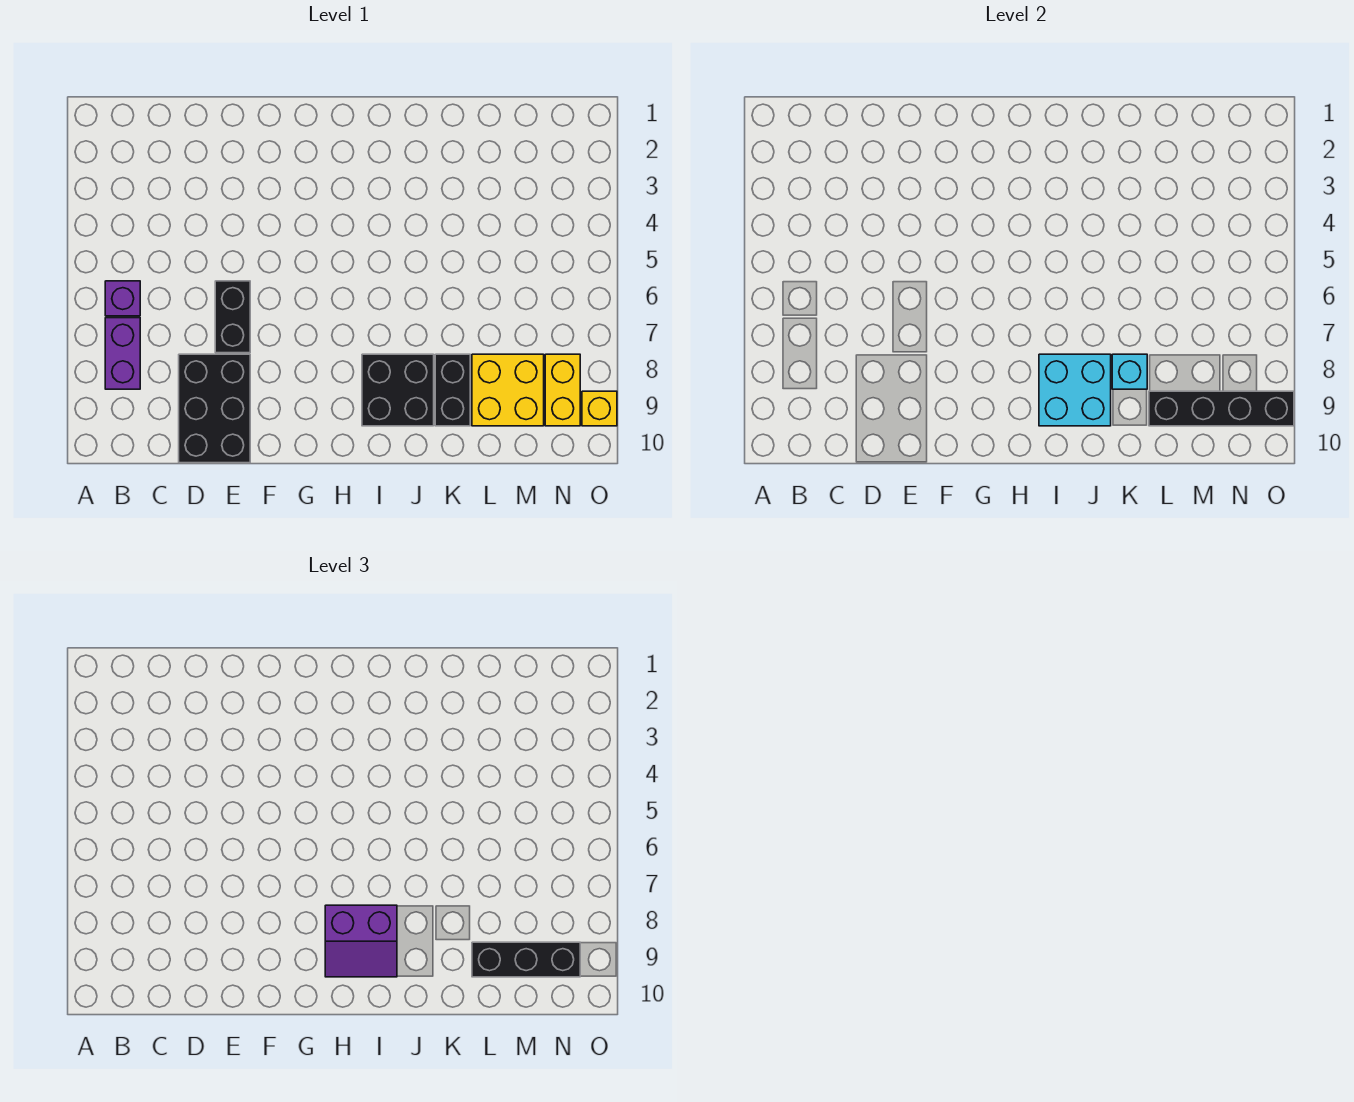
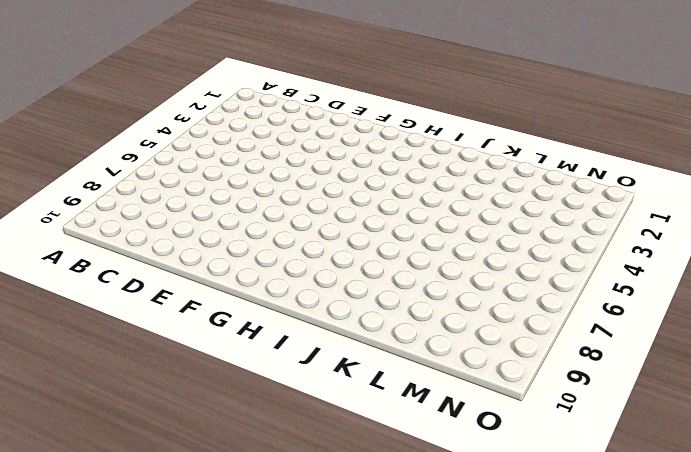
none -> purple brick B6 level 1
none -> purple brick B7:B8 level 1
none -> black brick D8:E10 level 1

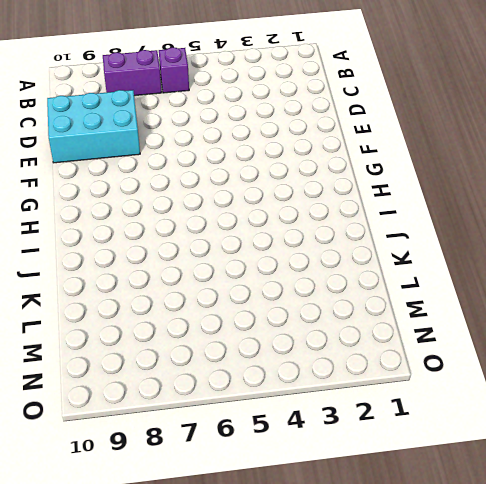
cyan brick D8:E10 level 1 -> black brick D8:E10 level 1
none -> black brick E6:E7 level 1
none -> black brick I8:J9 level 1
none -> black brick K8:K9 level 1

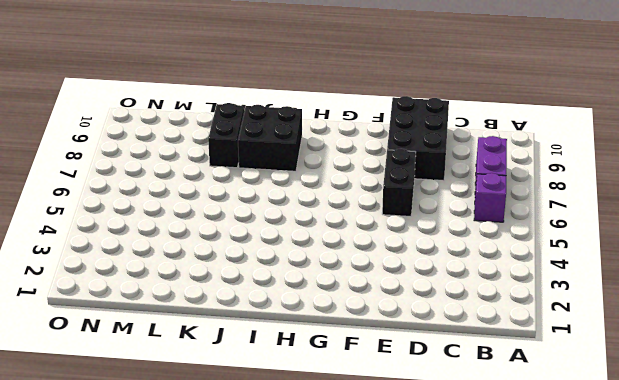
none -> yellow brick L8:M9 level 1
none -> yellow brick N8:N9 level 1
none -> yellow brick O9 level 1

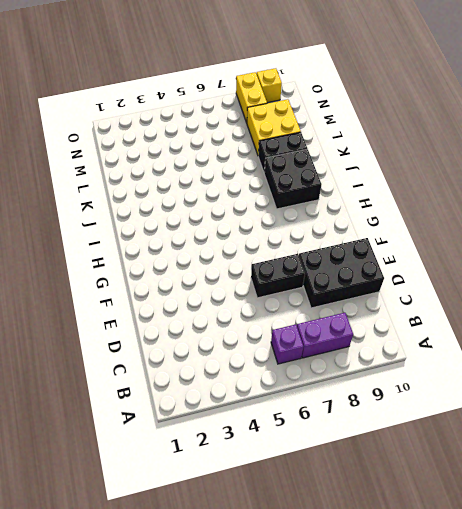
yellow brick N8:O8 level 1 -> yellow brick N8:N9 level 1
none -> cyan brick I8:J9 level 2
none -> cyan brick K8 level 2
none -> black brick L9:O9 level 2

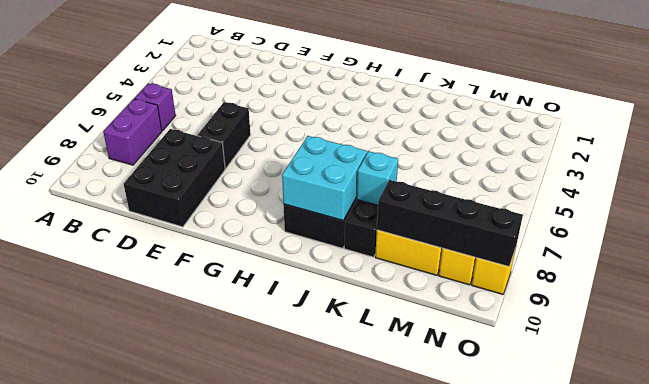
none -> purple slope H8:I9 level 3 top 8
none -> black brick L9:N9 level 3

